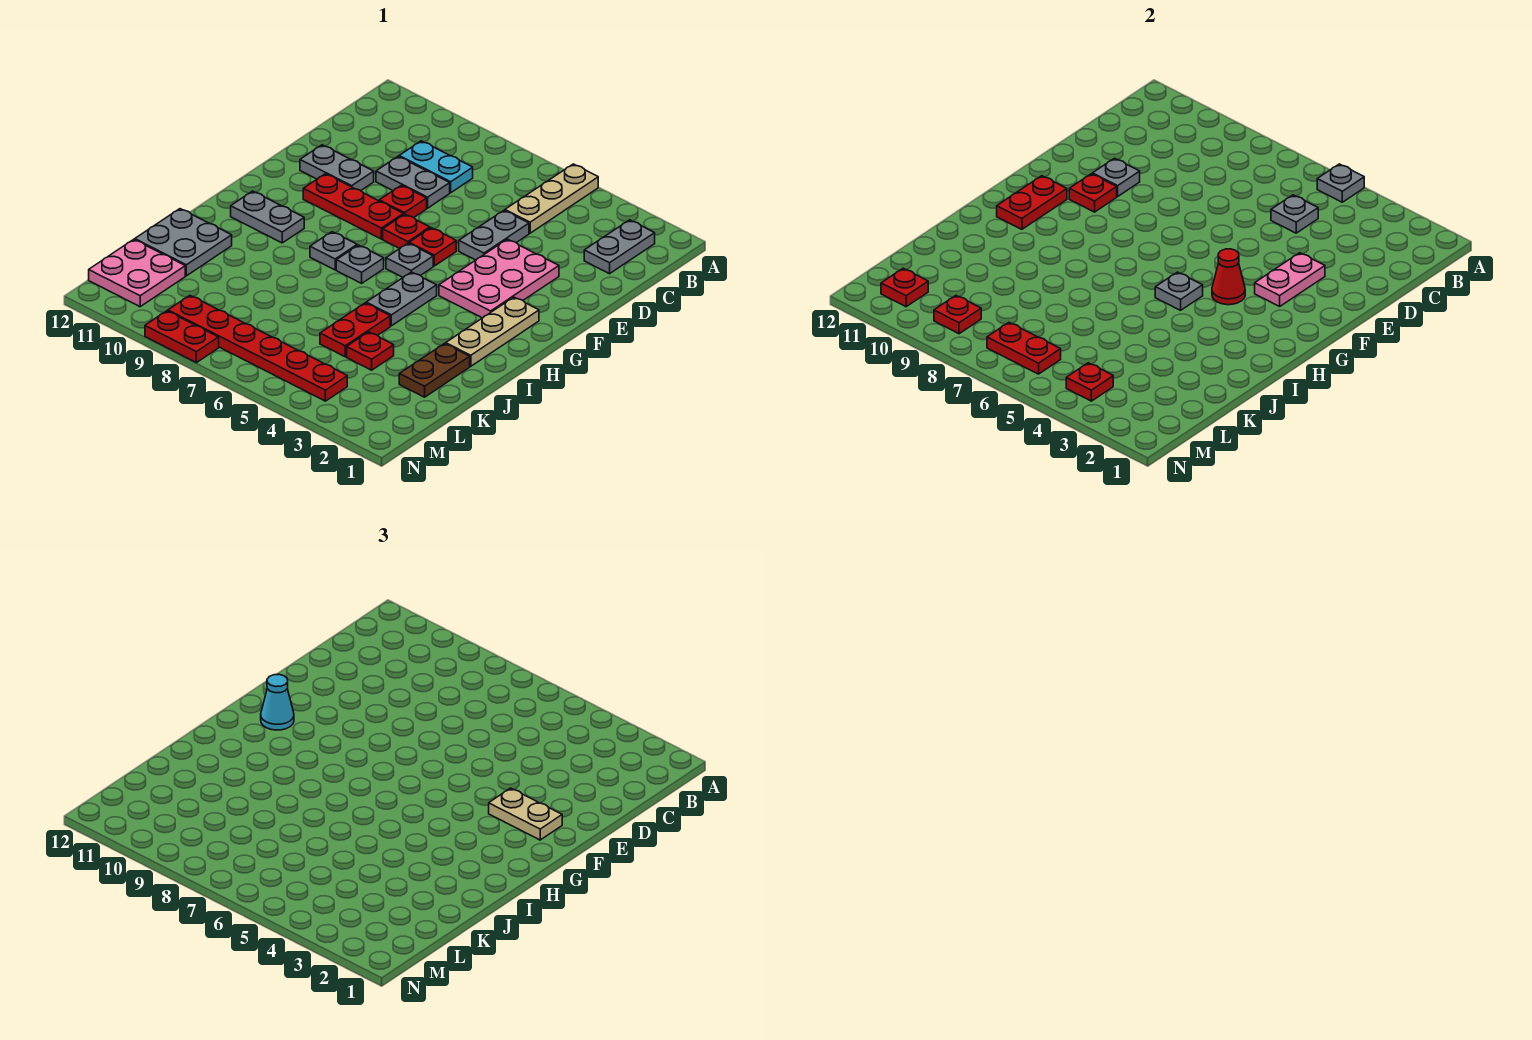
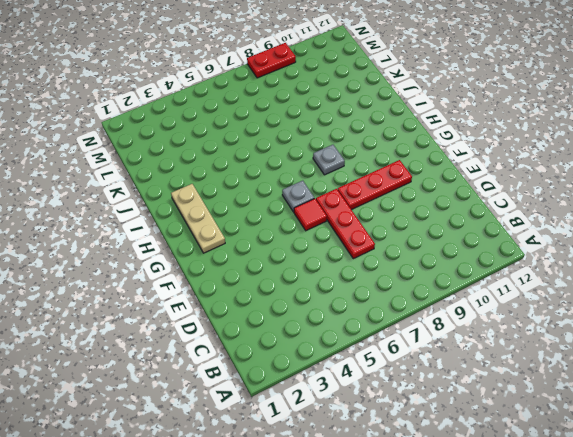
red plate D7:F7 level 1 -> red plate F7 level 1
red tile F6 level 1 -> red plate F6 level 1
none -> tan plate A5:C5 level 1
none -> grey plate B2:C2 level 1
none -> cyan plate C8:C9 level 1
none -> grey plate D5:E5 level 1

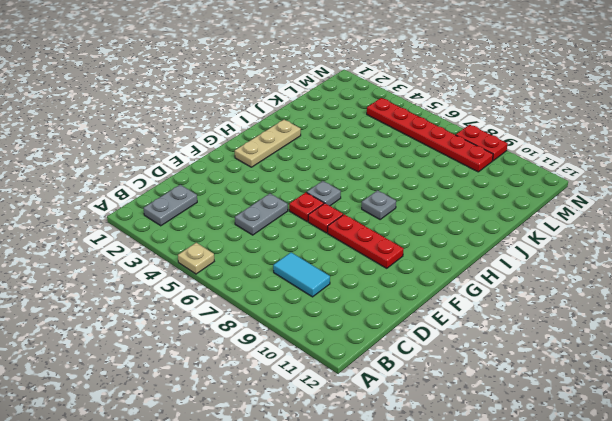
tan plate A5 level 1 -> tan plate A5:C5 level 1
cyan tile C8:C9 level 1 -> cyan plate C8:C9 level 1
none -> grey plate D8:D9 level 1
none -> pink plate E3:G4 level 1
none -> red plate E8 level 1
none -> grey plate E10:E11 level 1

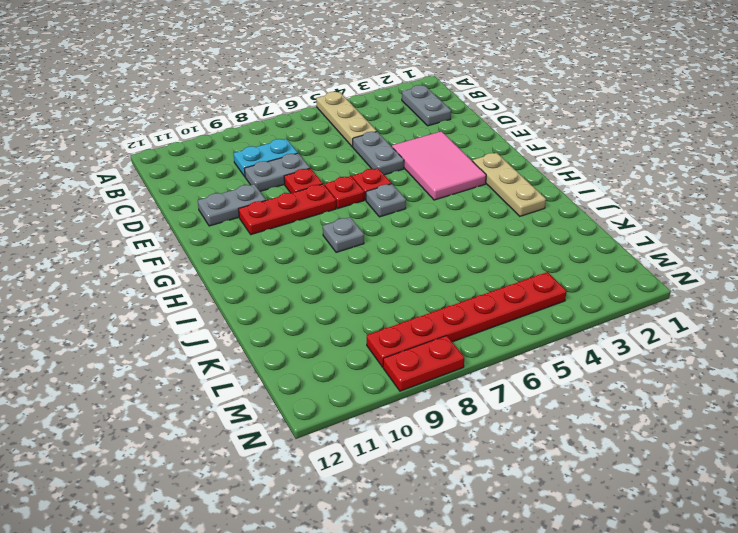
pink tile E3:G4 level 1 -> pink plate E3:G4 level 1
none -> grey plate H5:I5 level 1
none -> grey plate H7 level 1
none -> grey plate H10:H11 level 1
none -> brown plate J2:K2 level 1

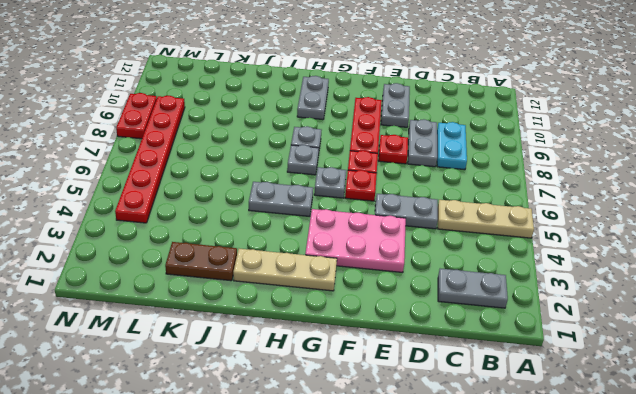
none -> red plate J5:K5 level 1
none -> grey plate J11:K12 level 1
none -> red plate K4 level 1
none -> pink plate L11:M12 level 1

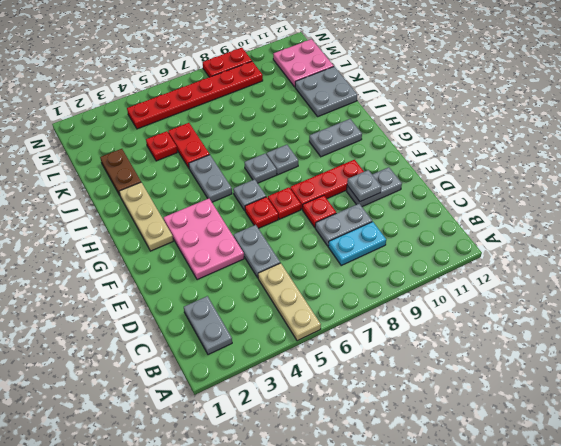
none -> grey plate A5 level 2
none -> grey plate C5 level 2
none -> pink plate E3:F3 level 2
none -> red plate F10 level 2

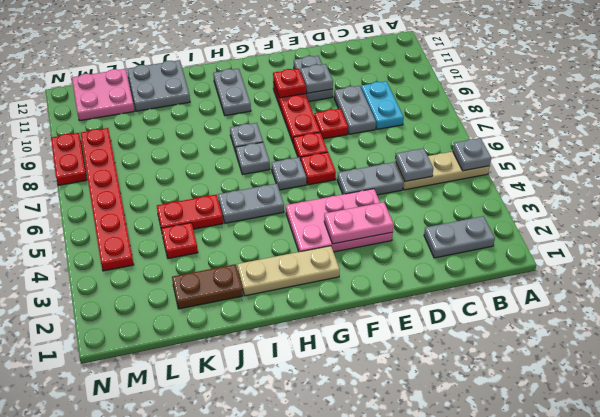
none -> red cone G4 level 2
none -> red plate G11:H11 level 2
none -> grey plate H5 level 2
none -> red plate M4 level 2

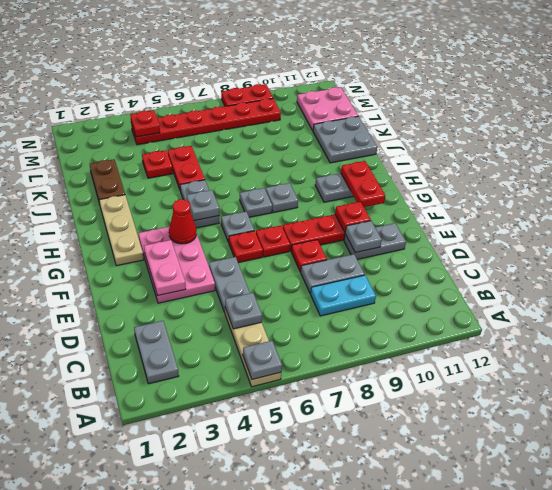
none -> red plate M6:M7 level 2
none -> red plate M9 level 2
none -> red plate M11 level 2
none -> tan plate F2:F3 level 3

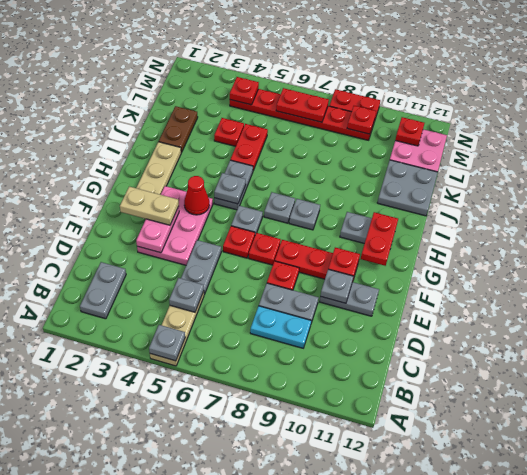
none -> cyan cone G11 level 3

